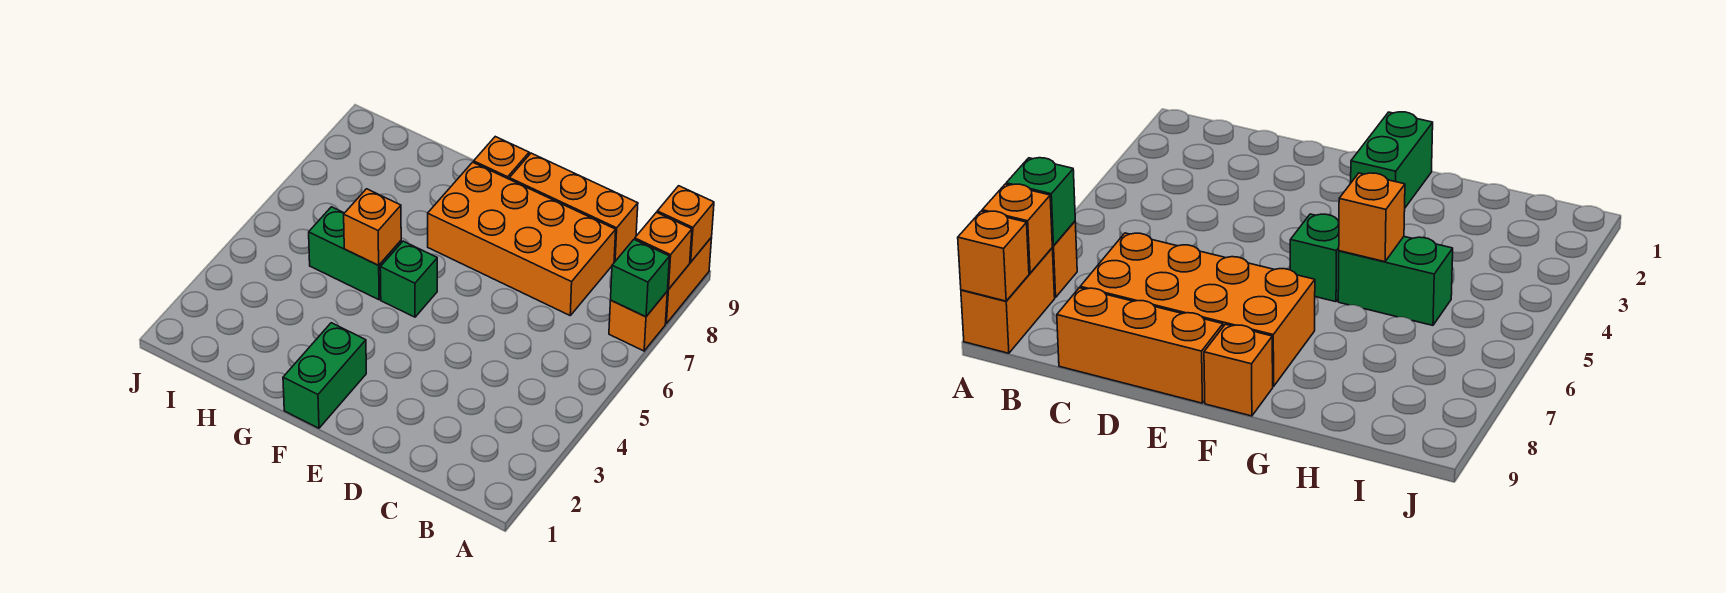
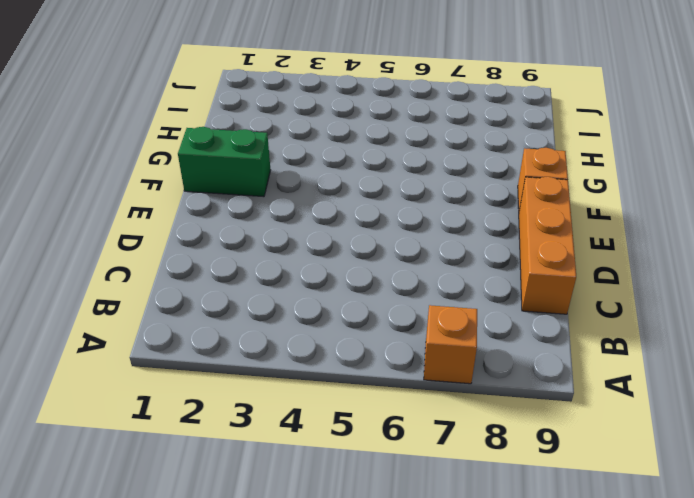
none -> orange brick A8:A9 level 1
none -> orange brick C7:F8 level 1
none -> green brick F5 level 1

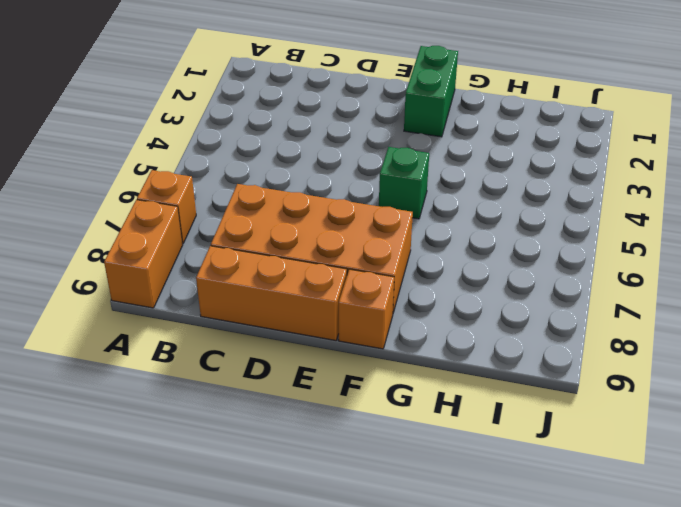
none -> green brick G5:H5 level 1
none -> green brick A7 level 2
none -> orange brick A8 level 2

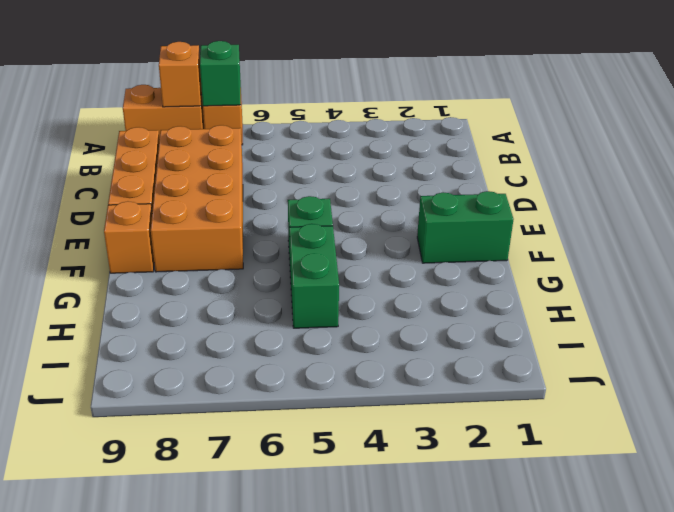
none -> orange brick A9 level 2
none -> orange brick G5 level 2

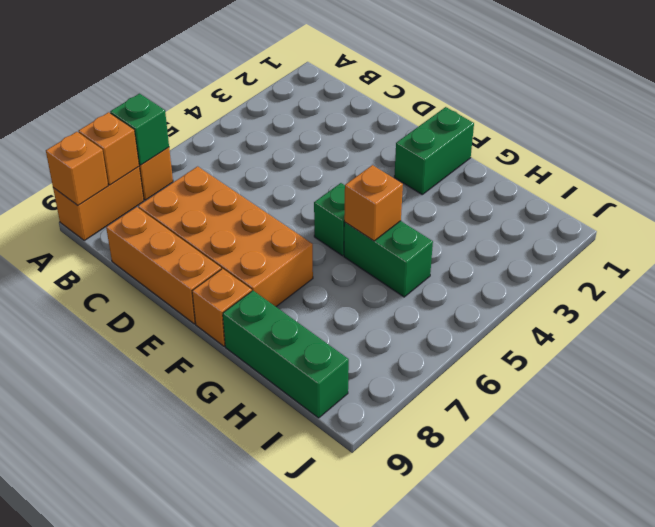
green brick G9:I9 level 1 -> none

